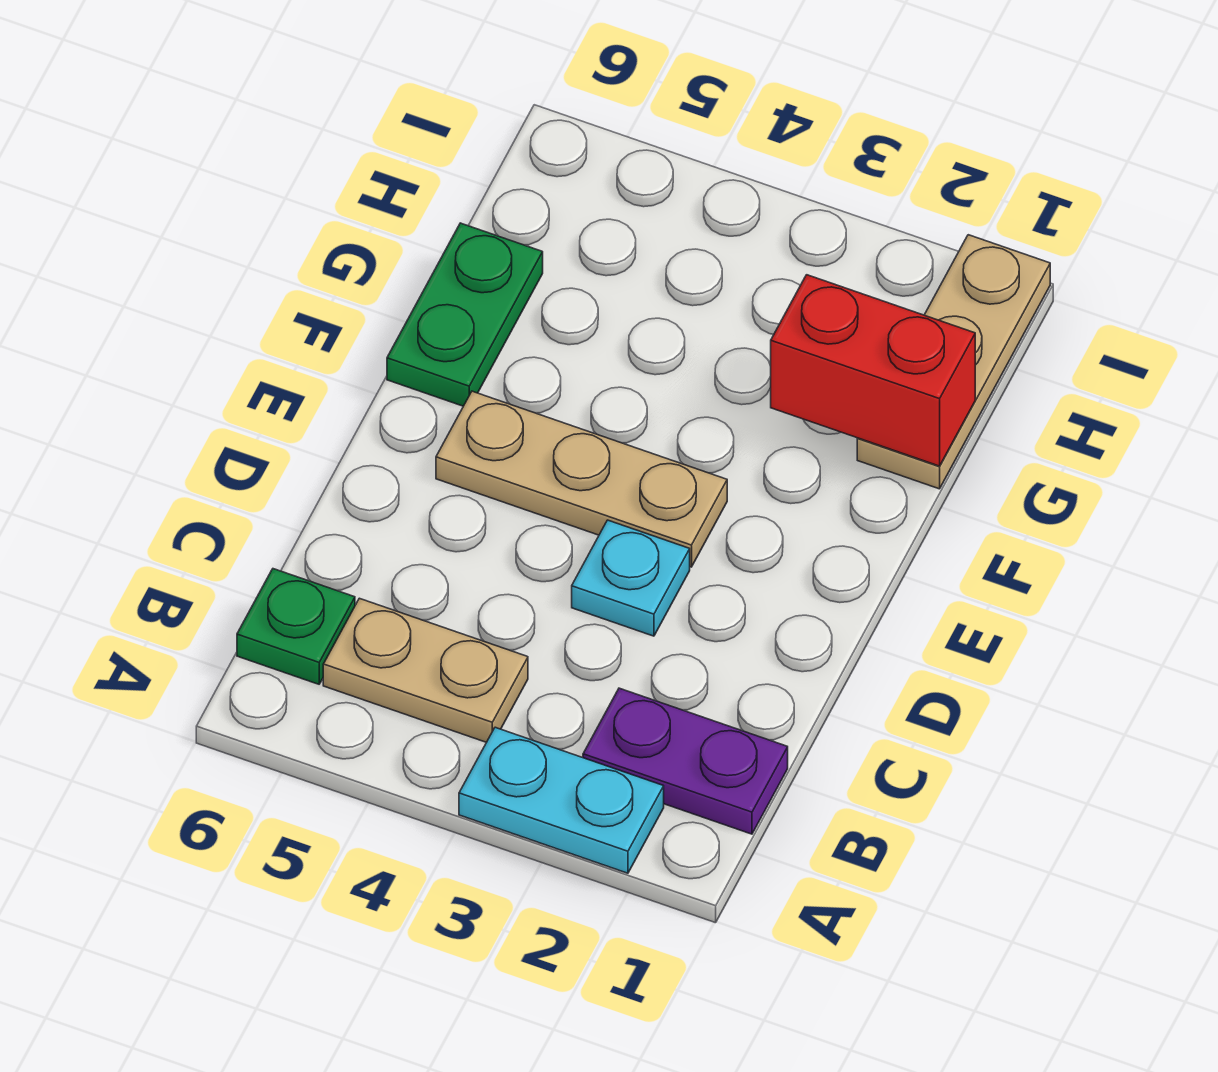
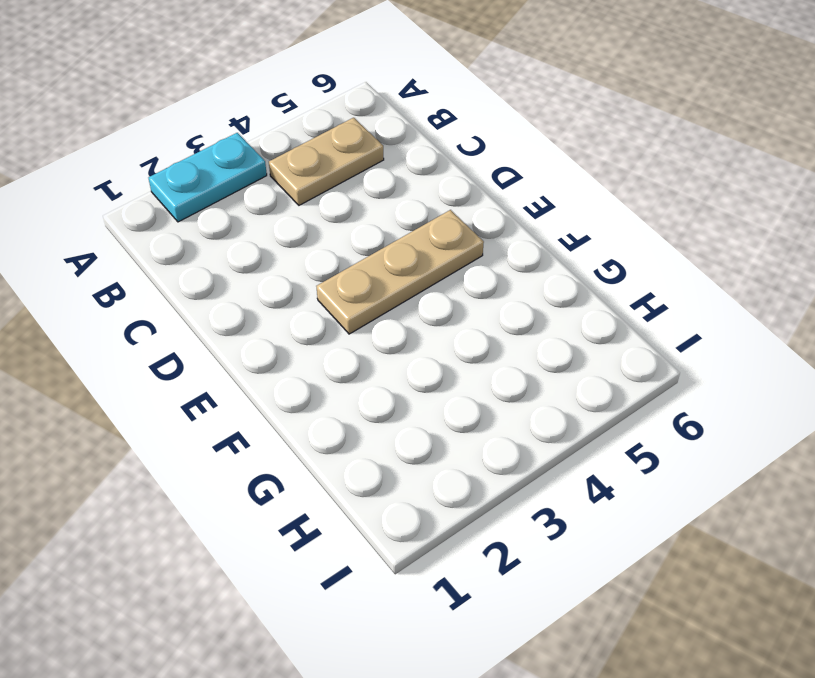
none -> purple plate B1:B2 level 1
none -> green plate B6 level 1

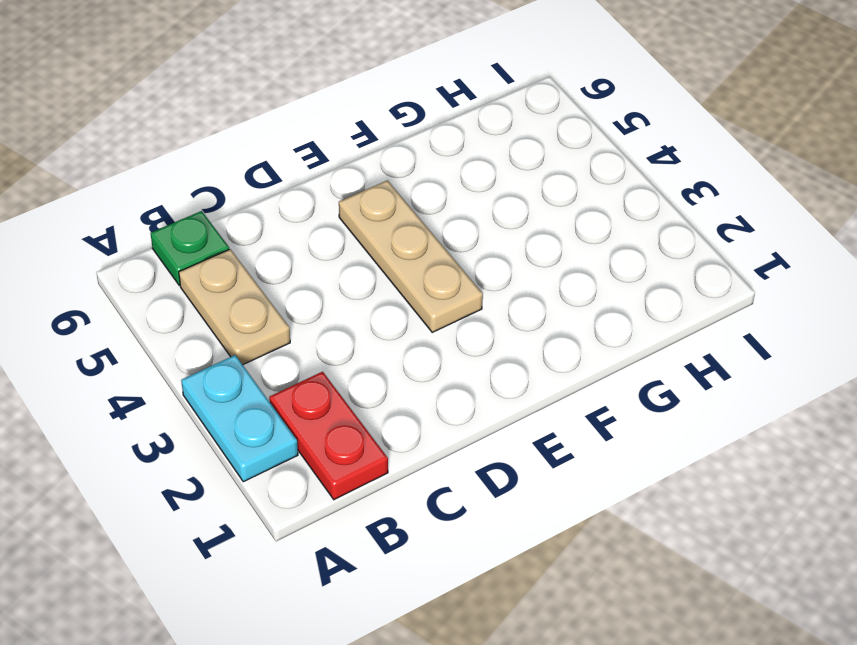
red plate B1:B2 level 1 -> purple plate B1:B2 level 1
none -> cyan plate D3 level 1
none -> green plate F6:G6 level 1

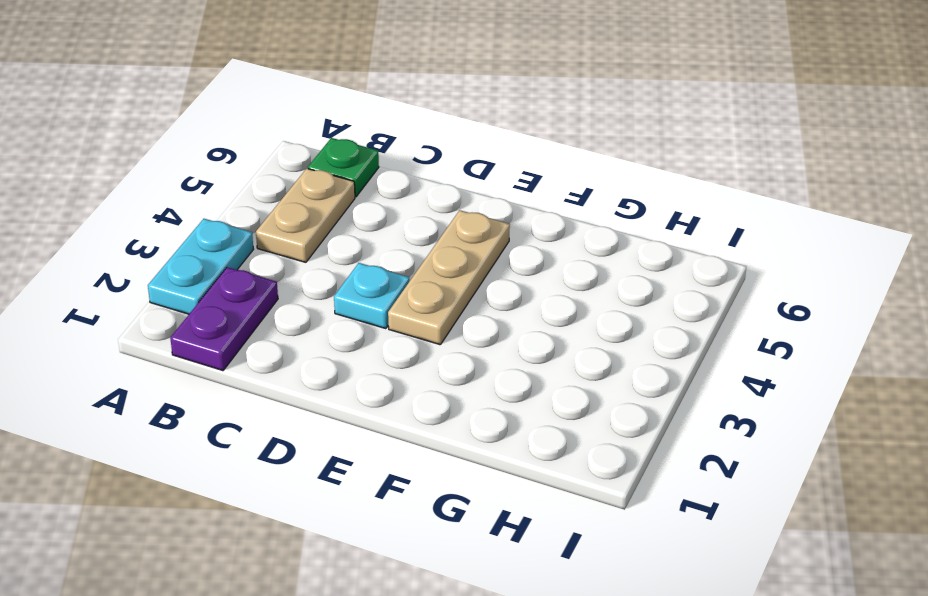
none -> green plate F6:G6 level 1
none -> tan plate G1:I1 level 1

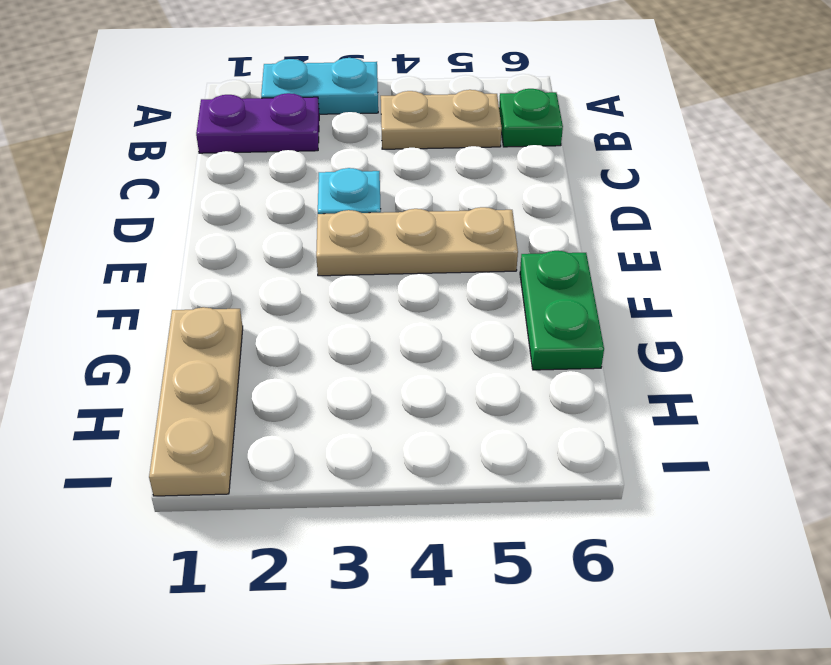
none -> red brick G1:G2 level 2

